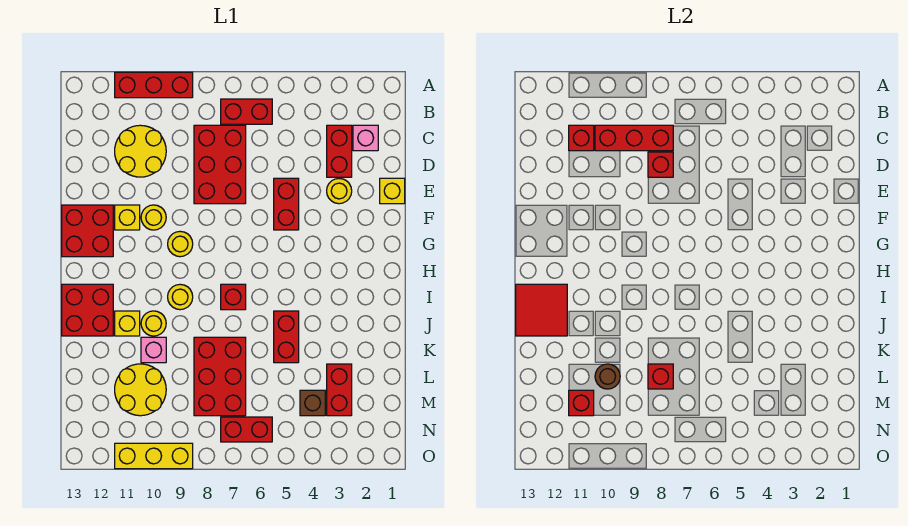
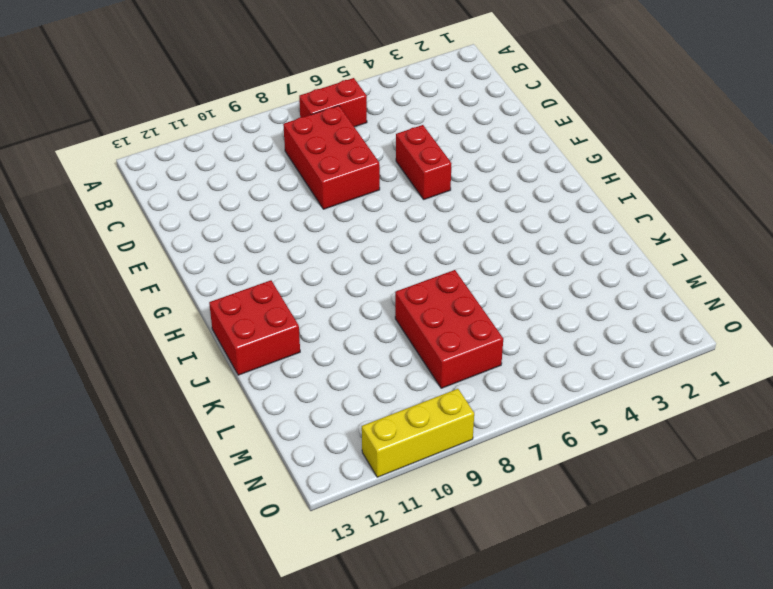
none -> red brick A9:A11 level 1
none -> pink brick C2 level 1
none -> red brick C3:D3 level 1
none -> yellow round brick C10:D11 level 1

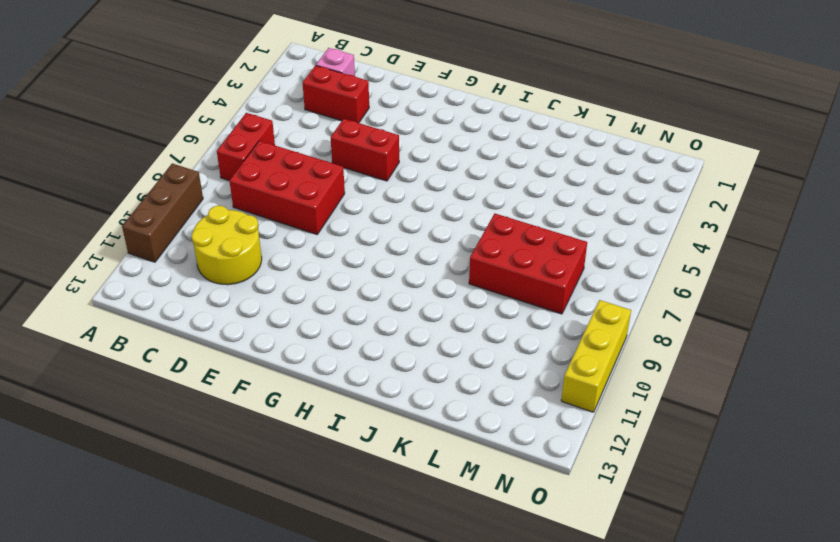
brown brick A9:A11 level 1 -> red brick A9:A11 level 1
none -> yellow brick E1 level 1
none -> yellow round brick E3 level 1
none -> yellow round brick F10 level 1
none -> yellow brick F11 level 1

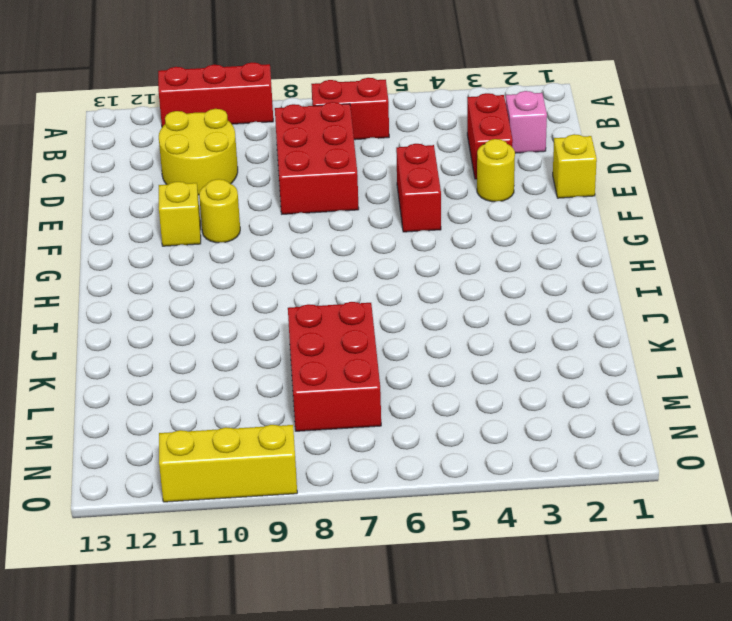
none -> red brick F12:G13 level 1
none -> yellow round brick G9 level 1
none -> red brick I7 level 1
none -> yellow round brick I9 level 1

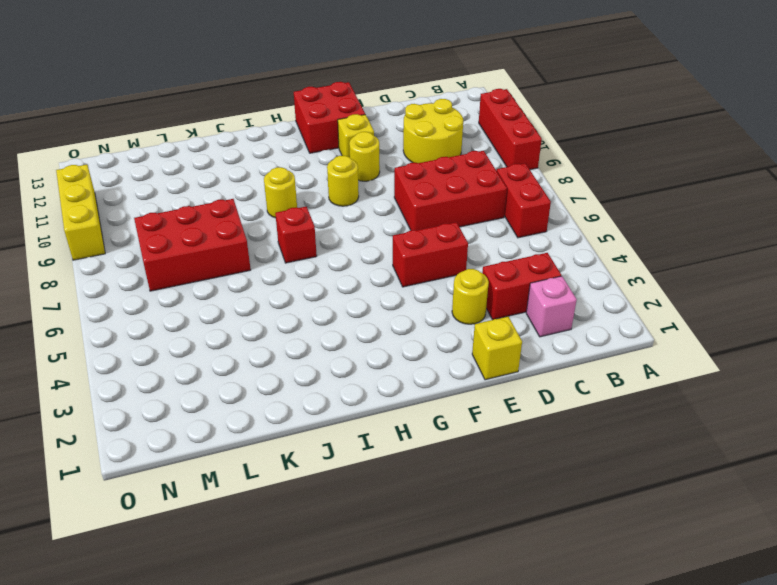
none -> red brick I12:J13 level 1
none -> red brick J5:K5 level 1
none -> yellow round brick J10 level 1
none -> yellow brick J11 level 1

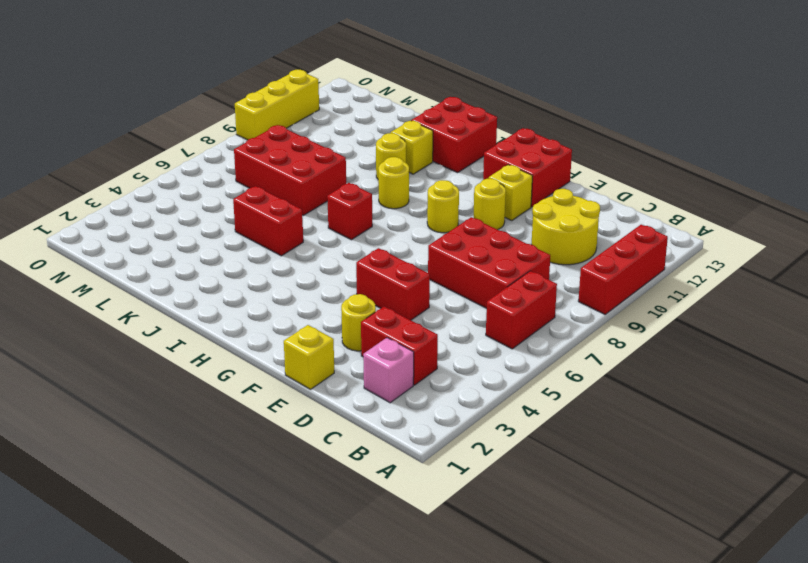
none -> pink brick K10 level 1
none -> red brick L3:M3 level 1
none -> yellow round brick L10:M11 level 1
none -> brown brick M4 level 1

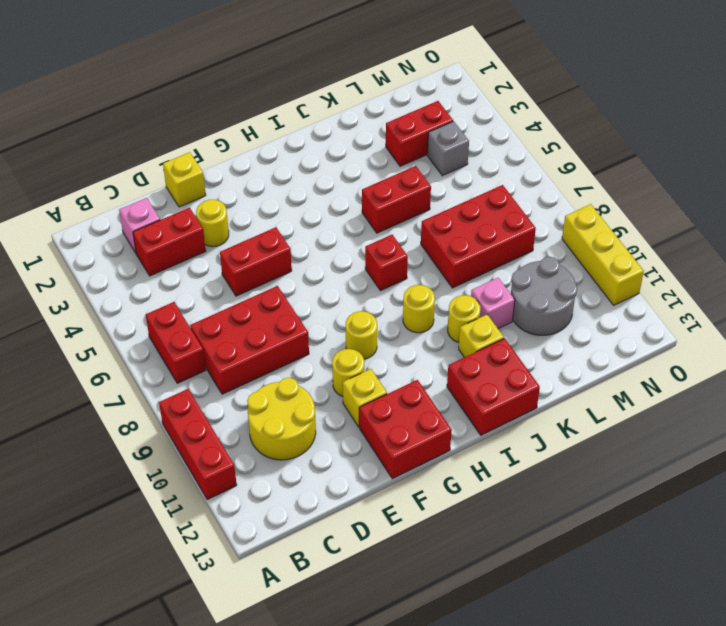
grey round brick L10:M11 level 1 -> yellow round brick L10:M11 level 1
grey brick M4 level 1 -> brown brick M4 level 1
none -> red brick N6:N7 level 1
none -> red brick C8:C10 level 2
none -> red brick C11 level 2
none -> red brick D8 level 2

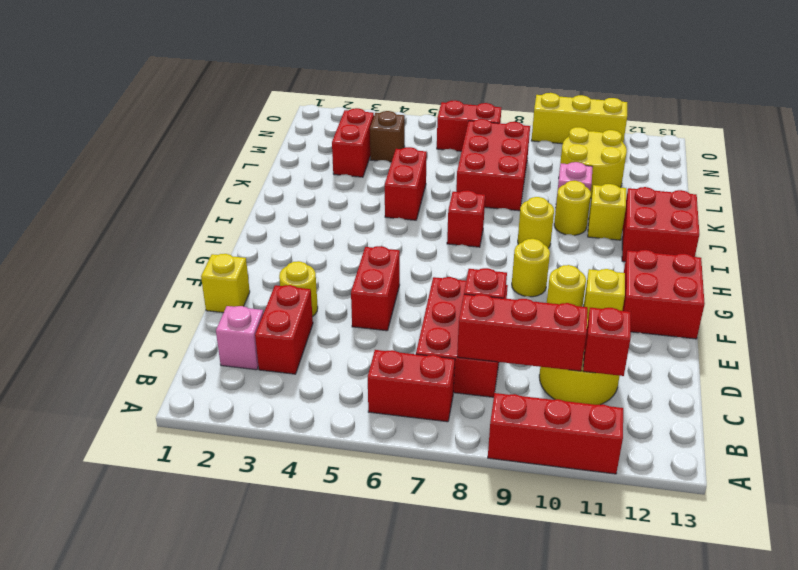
none -> red tile I12:J13 level 2
none -> red brick L8 level 2
none -> brown round brick L10 level 2
none -> red brick M11 level 2

